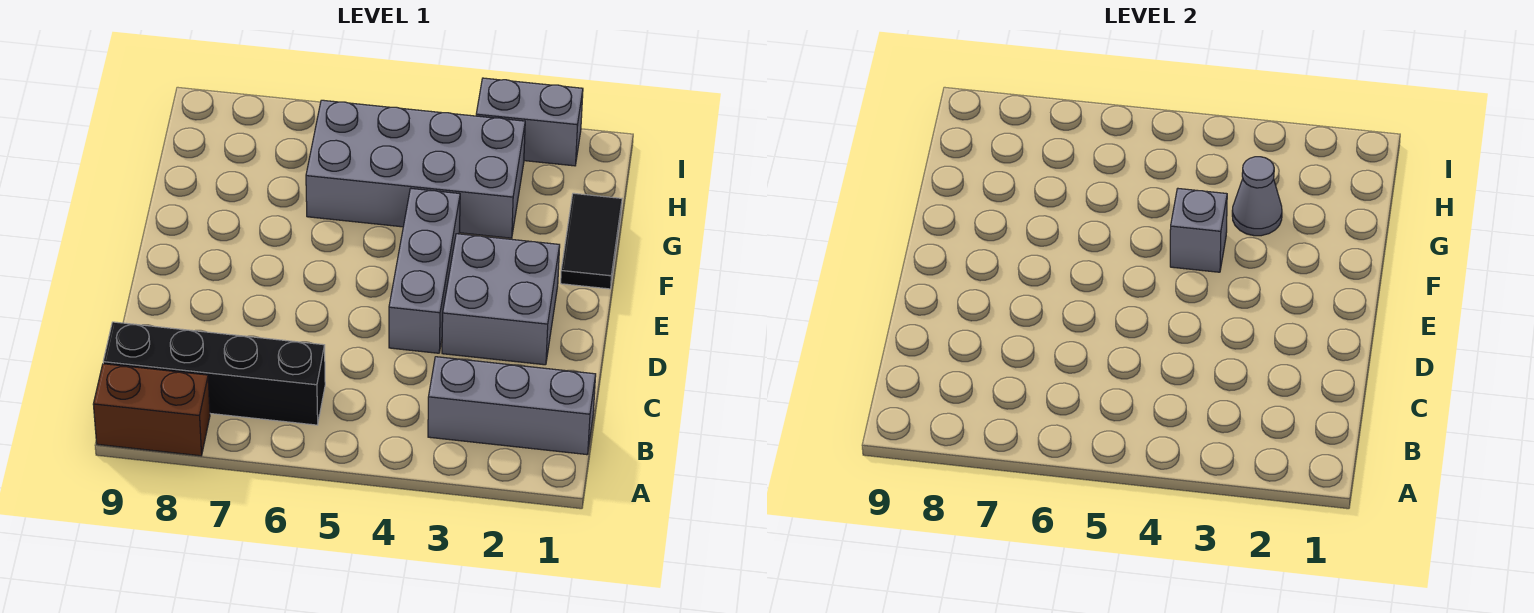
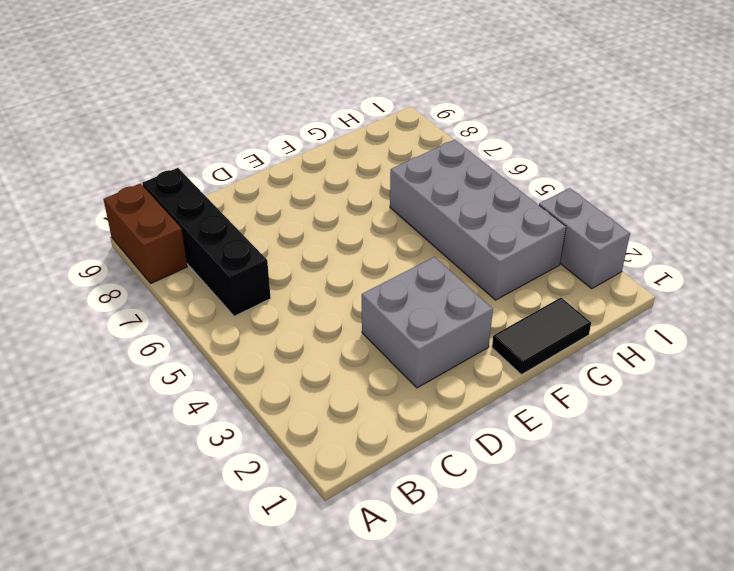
none -> grey brick B1:B3 level 1
none -> grey brick D4:F4 level 1

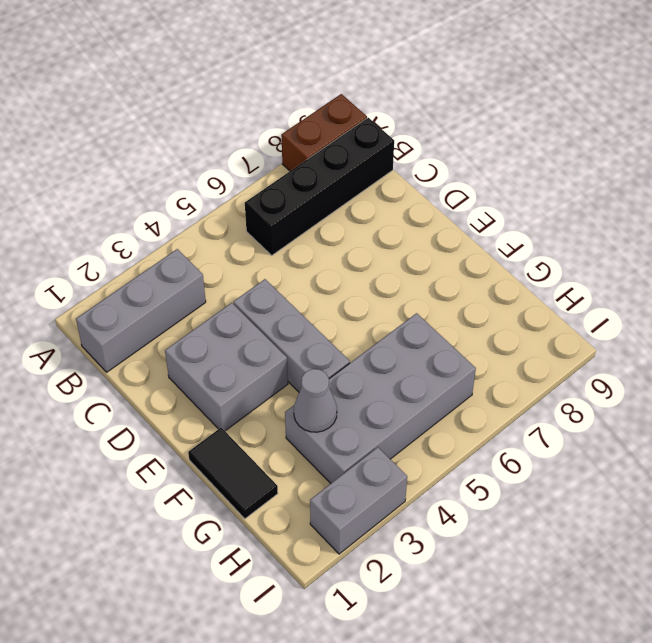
none -> grey brick F4 level 2

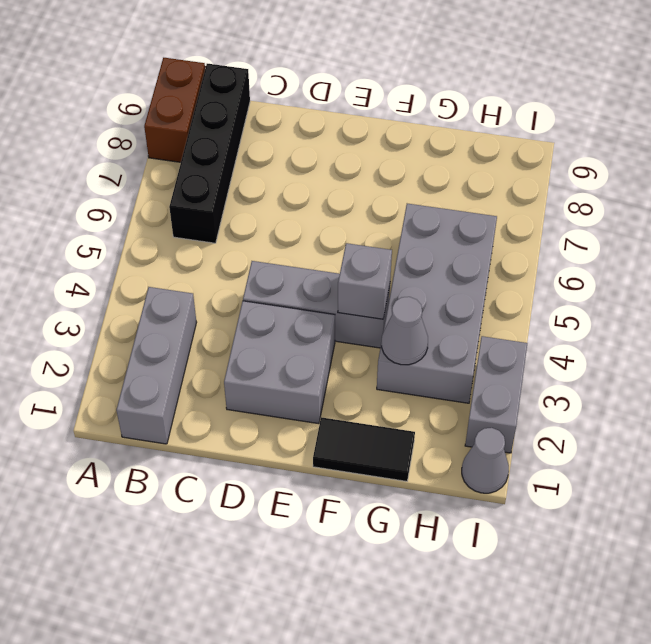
grey cone I1 level 1 -> none

